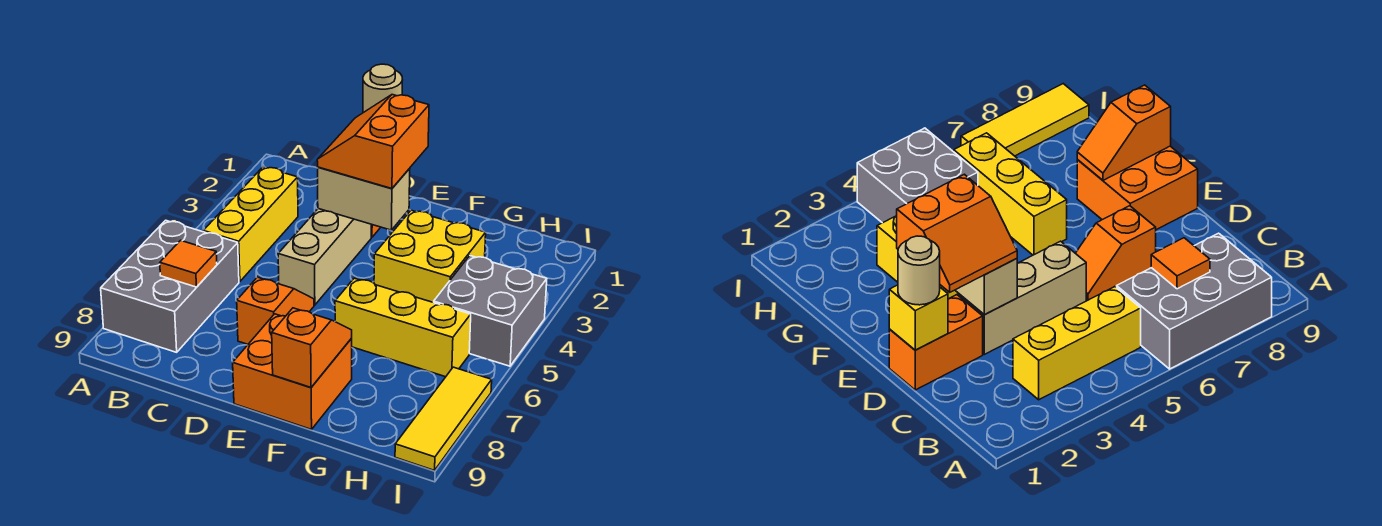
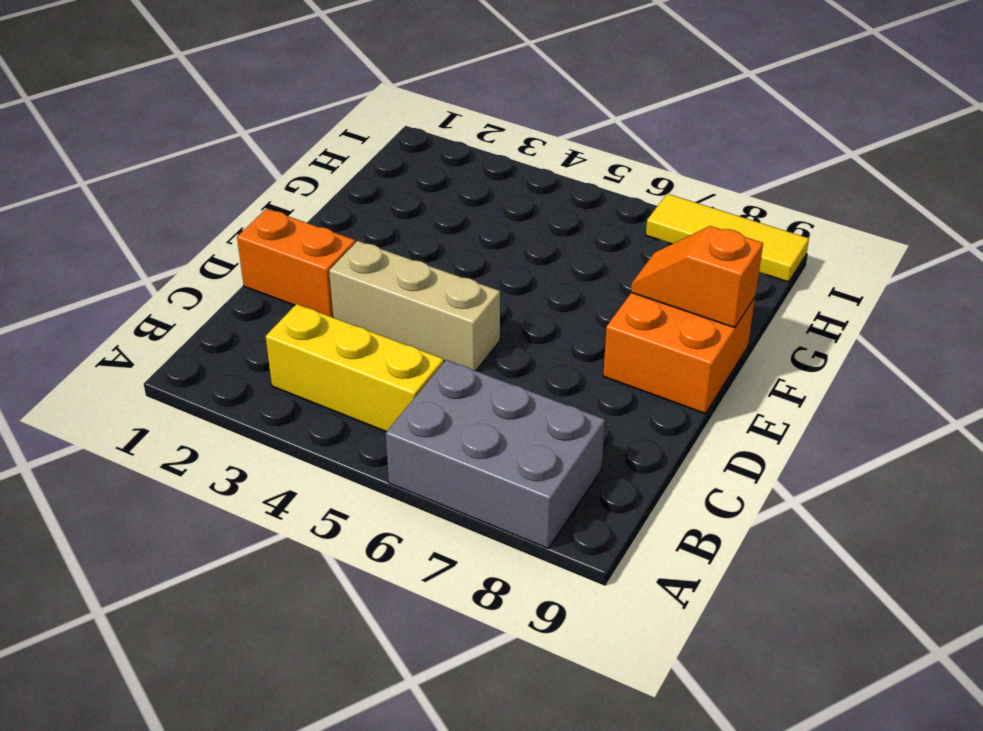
none -> orange slope D6:D7 level 1 top 7
none -> yellow brick F3:G4 level 1
none -> yellow brick F6:H6 level 1

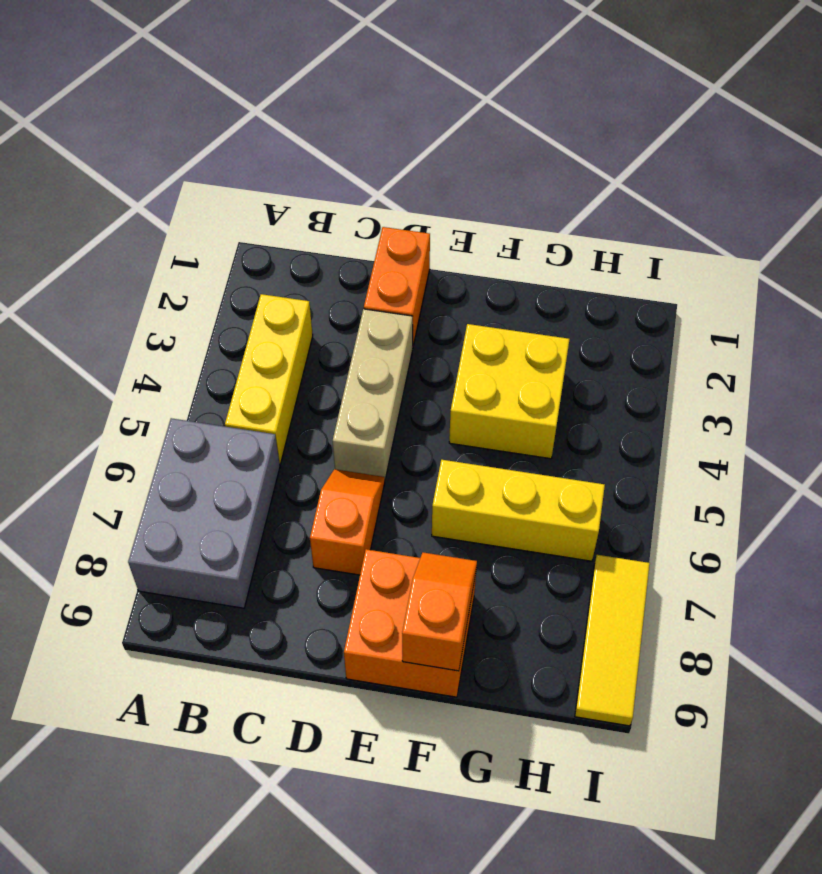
none -> grey brick H4:I5 level 1
none -> orange tile B7 level 2
none -> yellow brick D1 level 2

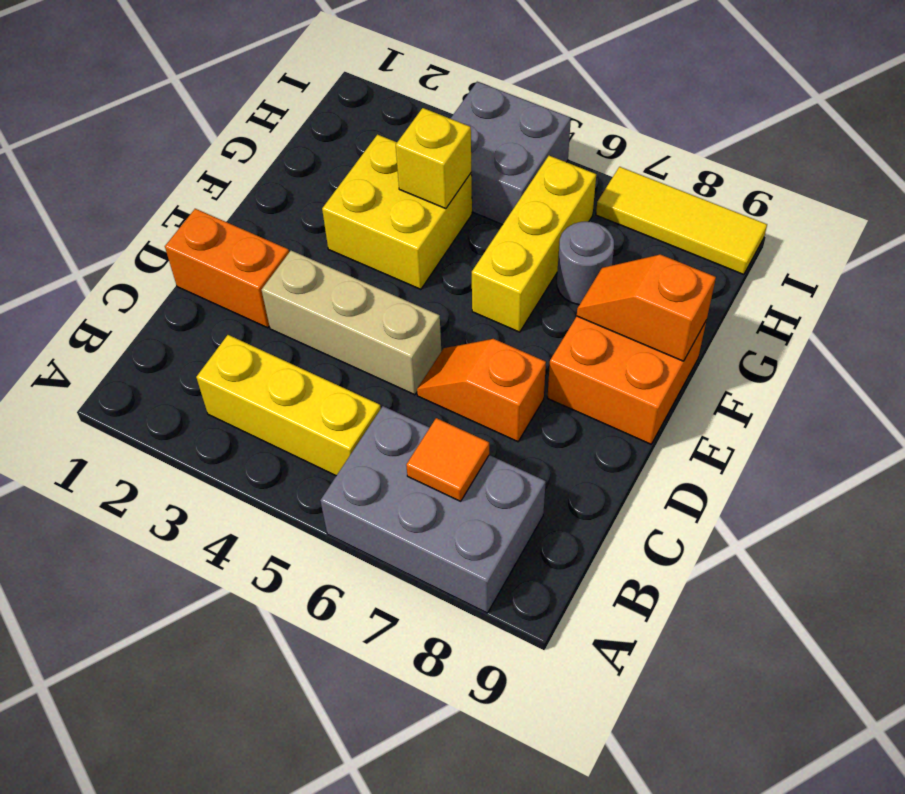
yellow brick G4 level 2 -> yellow brick D1 level 2
grey round brick G7 level 1 -> none
none -> tan brick D3:E3 level 2
none -> tan round brick D1 level 3
none -> orange slope D2:E3 level 3 top E

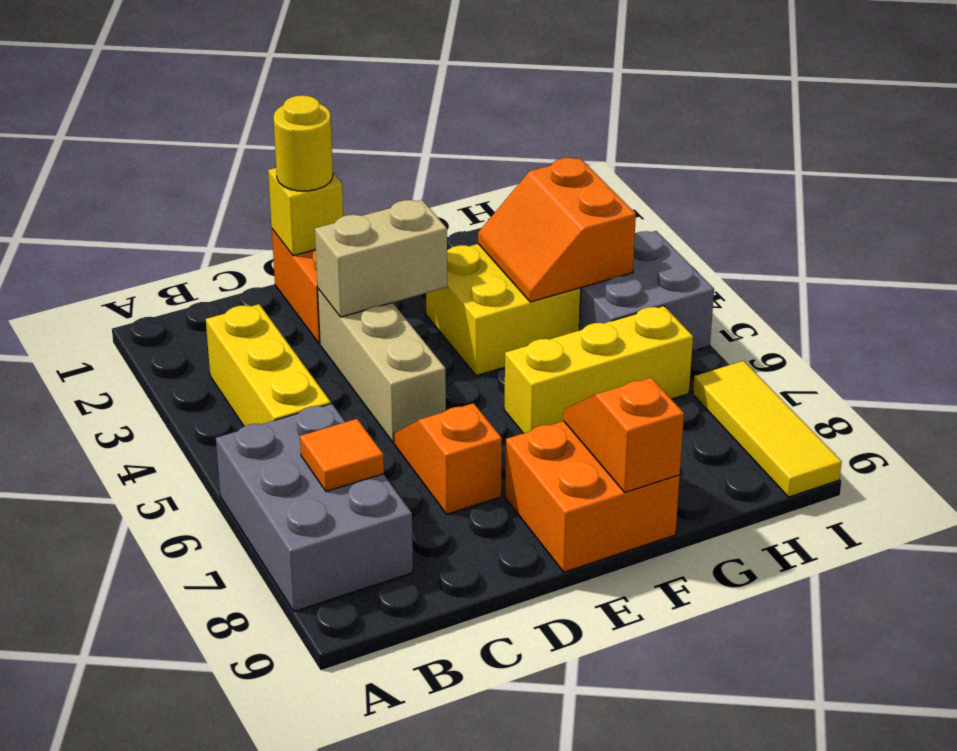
yellow round brick D1 level 3 -> tan round brick D1 level 3
orange slope G3:H4 level 2 top H -> orange slope D2:E3 level 3 top E

